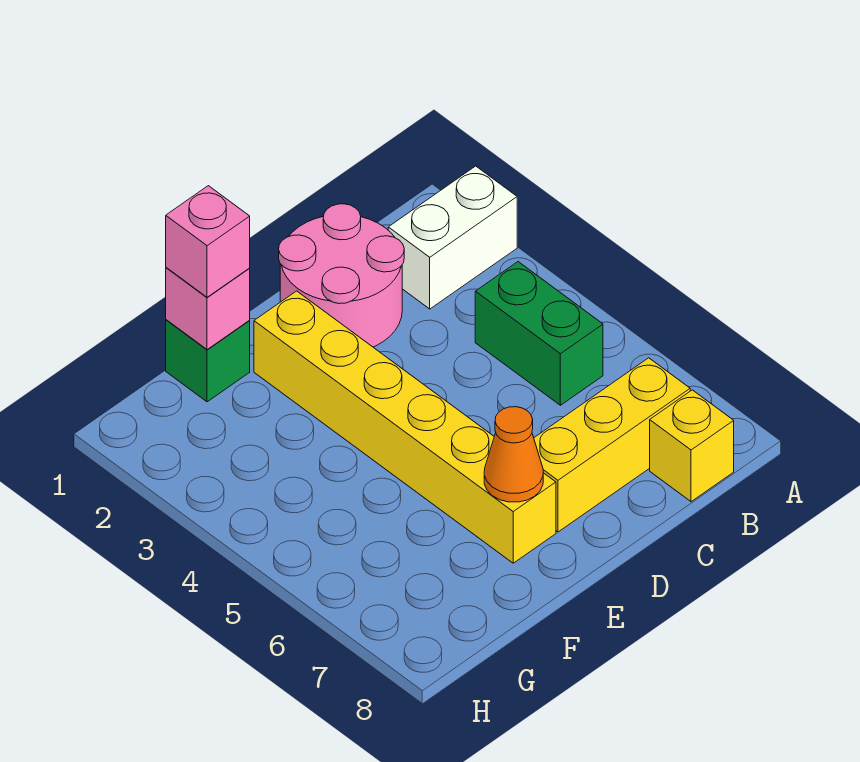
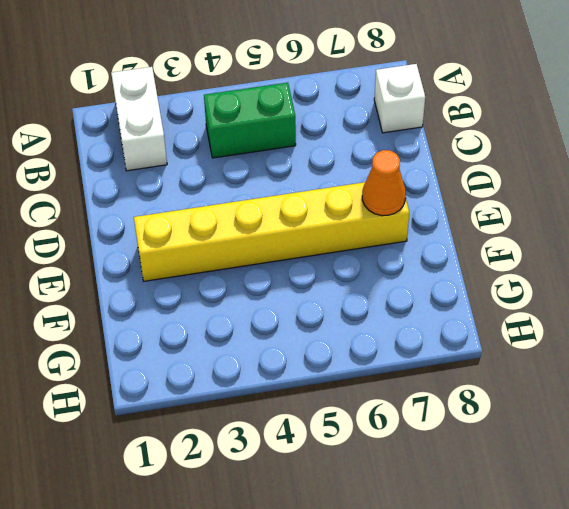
white brick B8 level 1 -> yellow brick B8 level 1
none -> yellow brick B7:D7 level 1
none -> pink round brick C1:D2 level 1

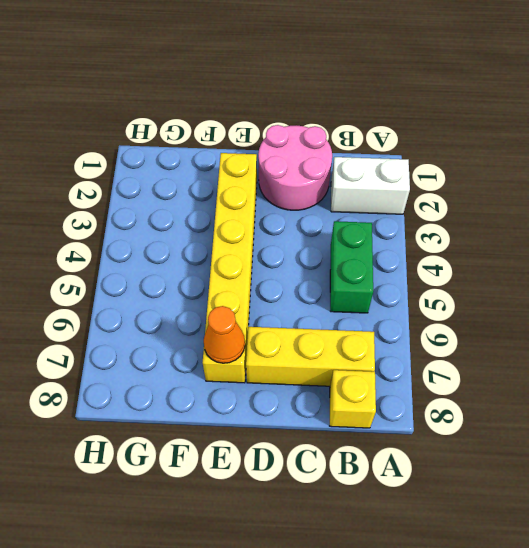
none -> green brick F1 level 1
none -> pink brick F1 level 2

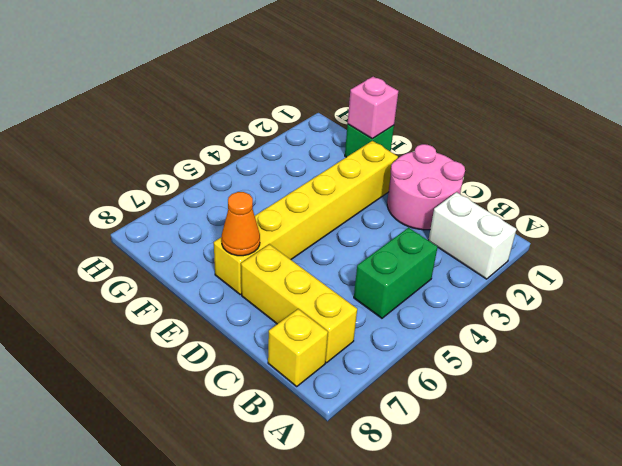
none -> pink brick F1 level 3

